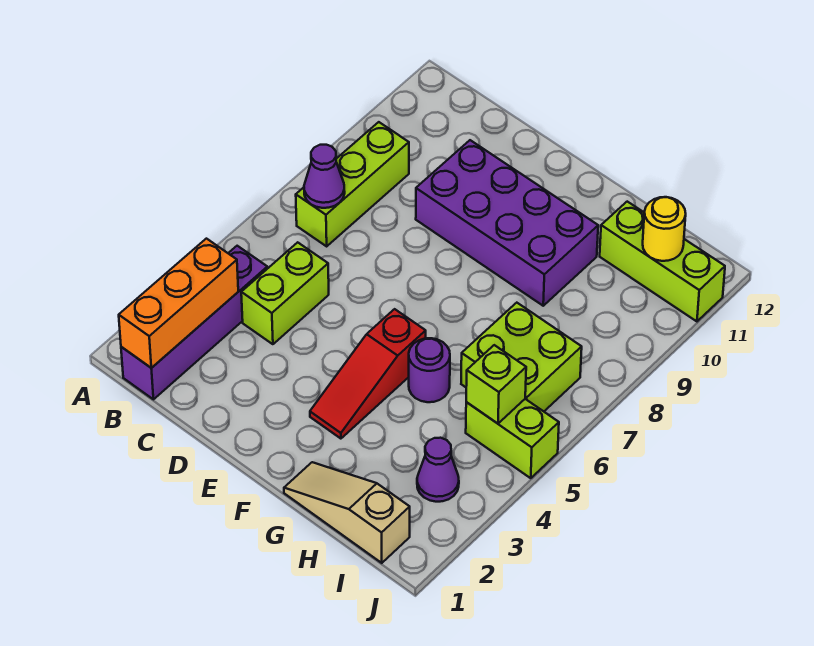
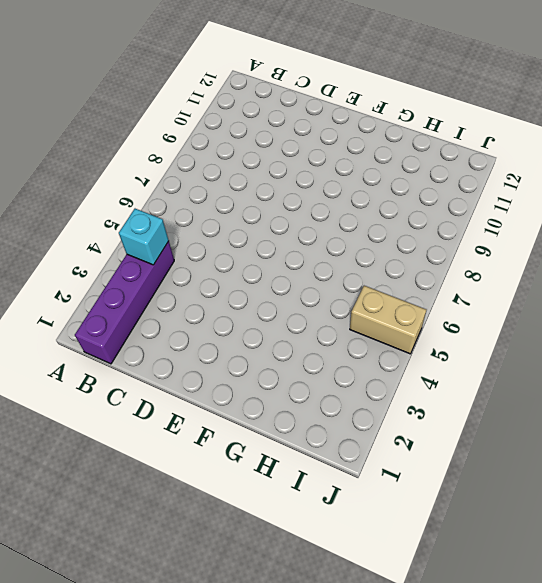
cyan brick B4 level 2 -> none
tan brick I5:J5 level 1 -> lime brick I5:J5 level 1
none -> lime brick B7:B9 level 1
none -> lime brick C4:C5 level 1
none -> purple brick D9:G10 level 1

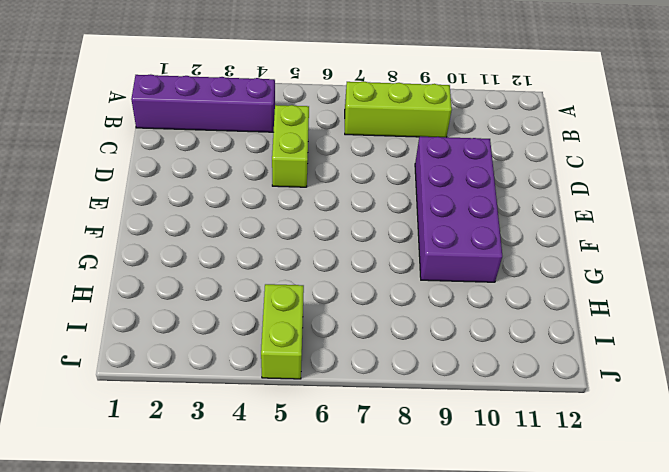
lime brick C5:D5 level 1 -> lime brick C4:C5 level 1
none -> red slope F3:F5 level 1 top 5
none -> tan slope G1:I1 level 1 top I
none -> purple round brick G5 level 1

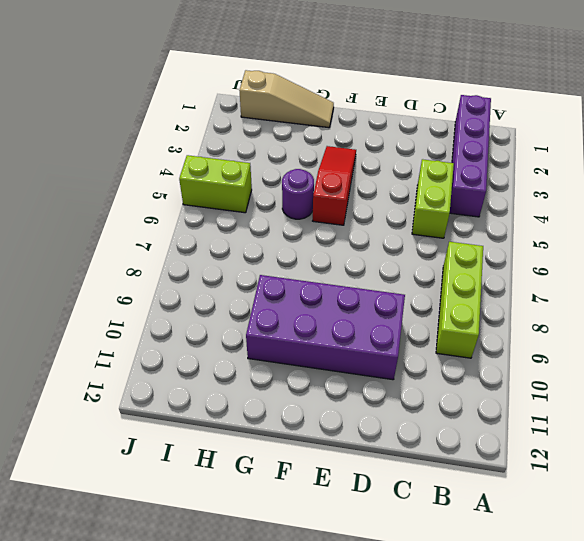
none -> lime brick H6:I7 level 1
none -> lime brick H11:J11 level 1
none -> purple cone I3 level 1

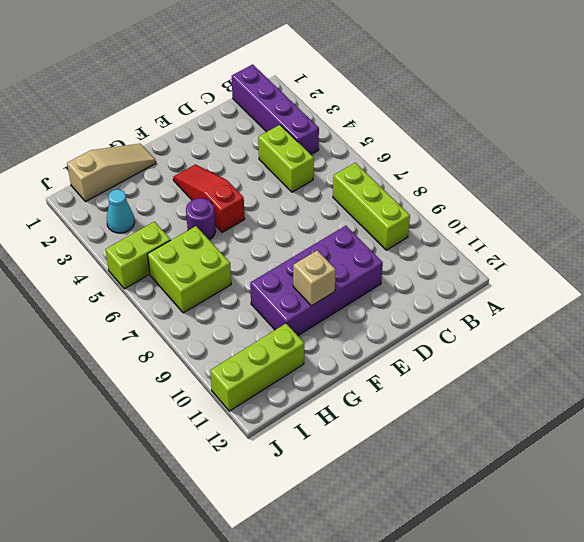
tan brick F10 level 2 -> none
cyan cone I3 level 1 -> purple cone I3 level 1
none -> orange brick B1:B3 level 2
none -> purple cone B7 level 2
none -> lime brick I5 level 2

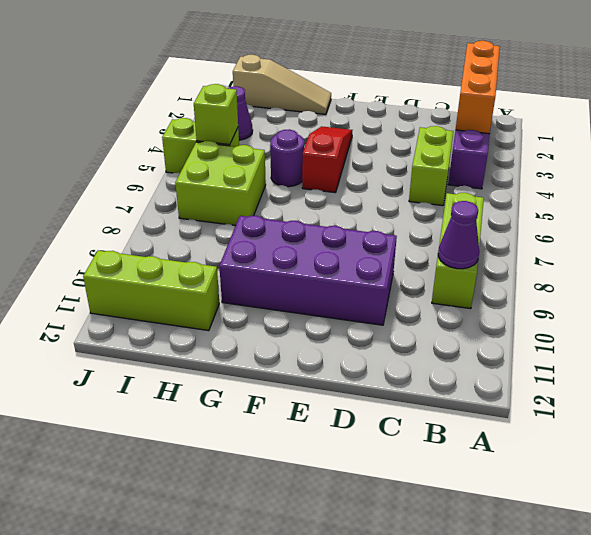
purple cone B9 level 2 -> purple cone B7 level 2
none -> yellow round brick I11 level 2

